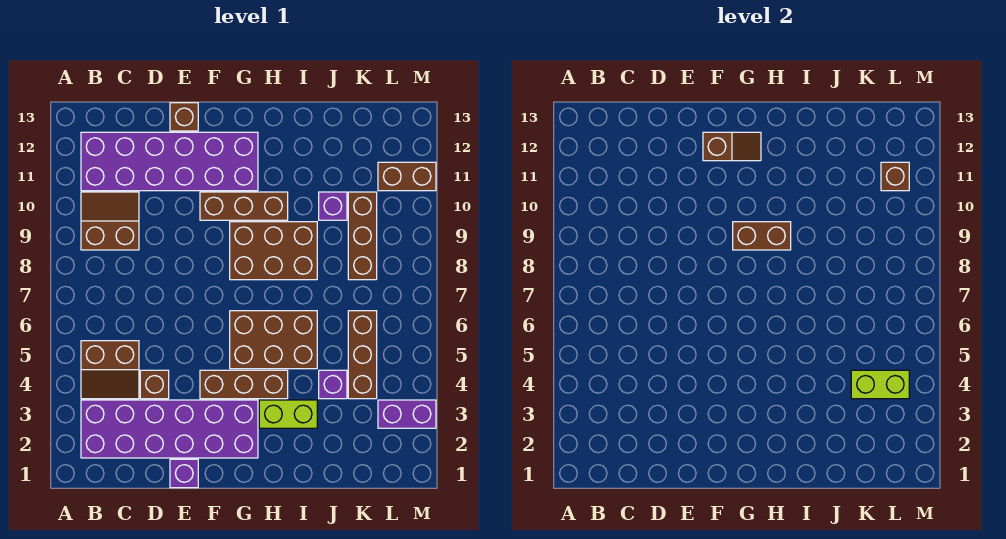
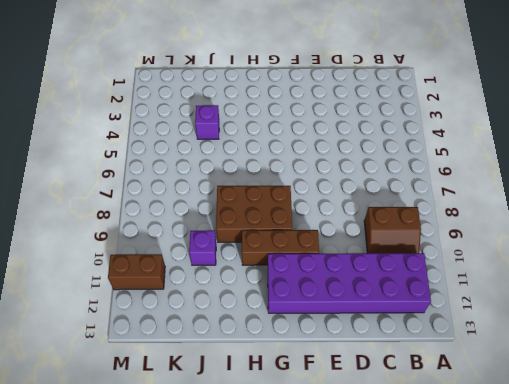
none -> purple brick B2:G3 level 1
none -> brown slope B4:C5 level 1 top 5
none -> brown brick D4 level 1

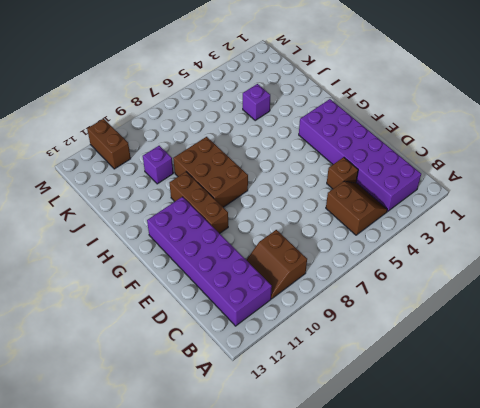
none -> purple brick E1 level 1
none -> brown brick E13 level 1
none -> brown brick F4:H4 level 1

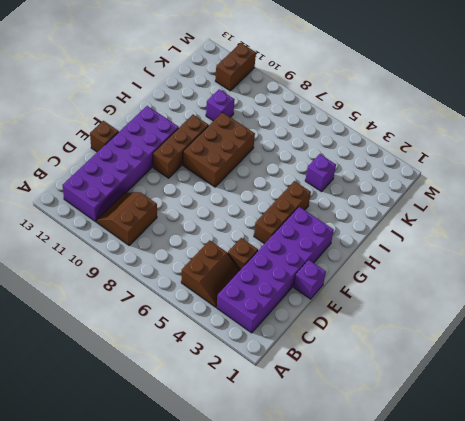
none -> brown brick G5:I6 level 1
none -> lime brick H3:I3 level 1
none -> brown brick K4:K6 level 1

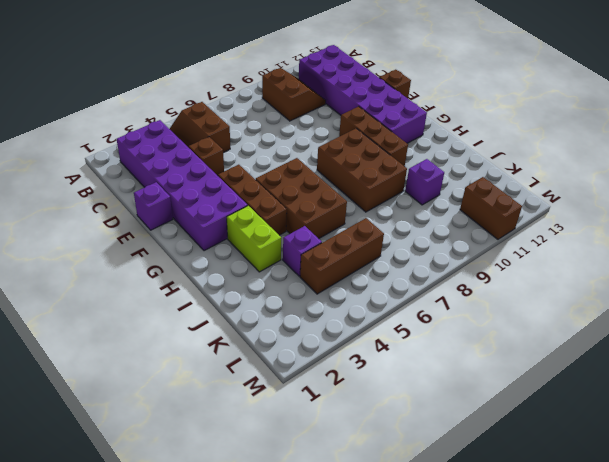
none -> brown brick K8:K10 level 1
none -> purple brick L3:M3 level 1
none -> brown slope F12:G12 level 2 top F

